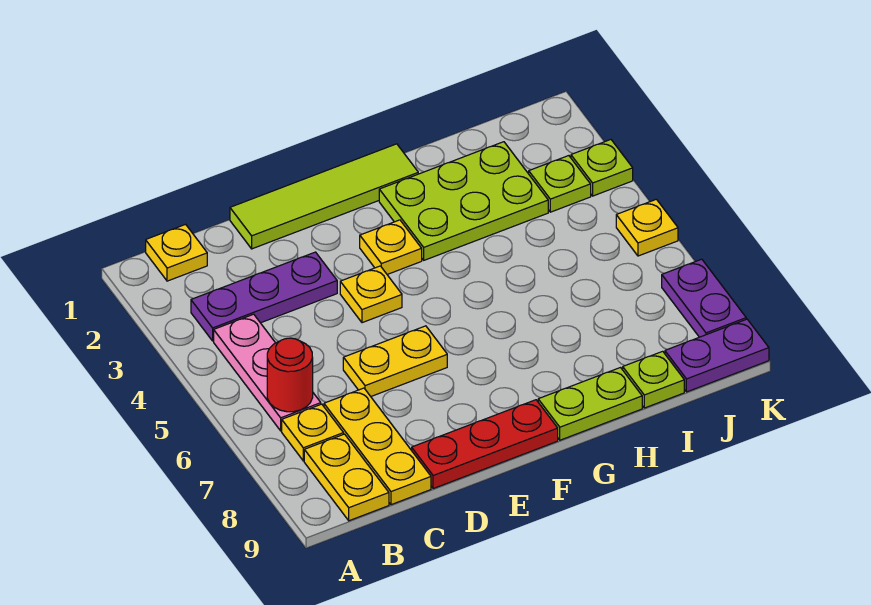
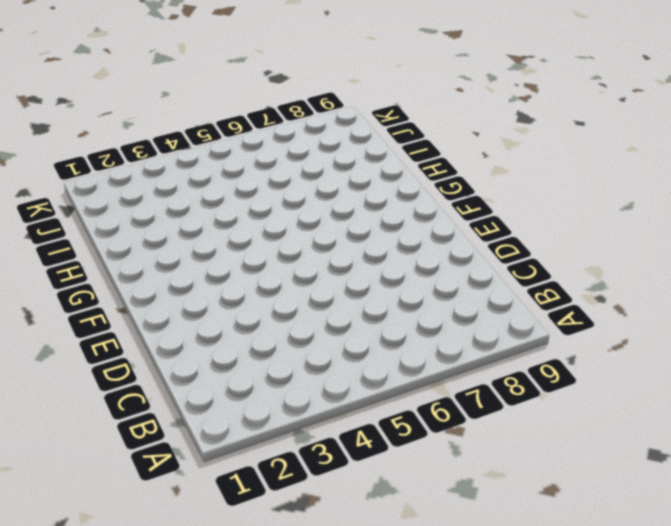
none -> yellow plate B1 level 1
none -> purple plate B3:D3 level 1
none -> pink plate B4:B6 level 1

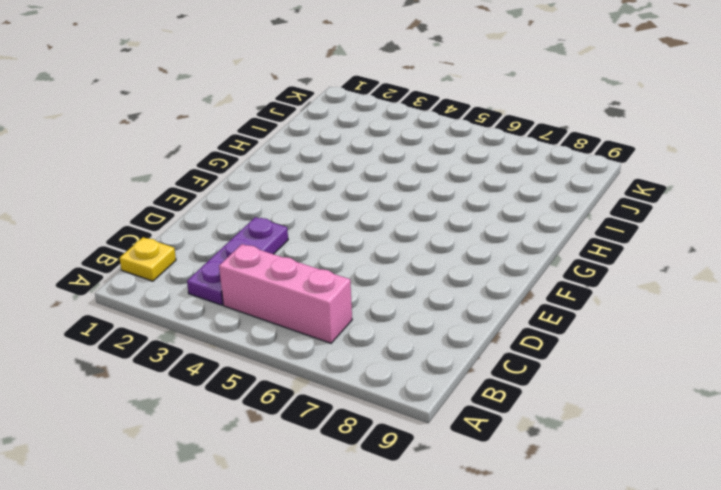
pink brick B4:B6 level 1 -> pink plate B4:B6 level 1
none -> yellow plate B7 level 1
none -> yellow plate B8:B9 level 1
none -> yellow plate C7:C9 level 1

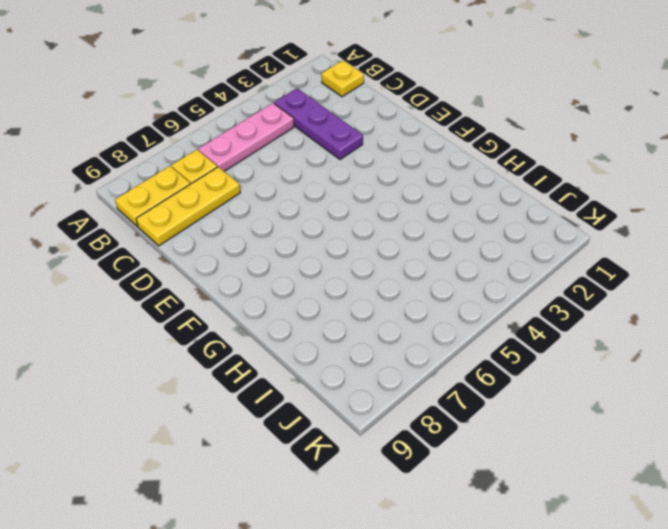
none -> lime tile D1:G1 level 1
none -> yellow plate D6:E6 level 1
none -> red plate D9:F9 level 1

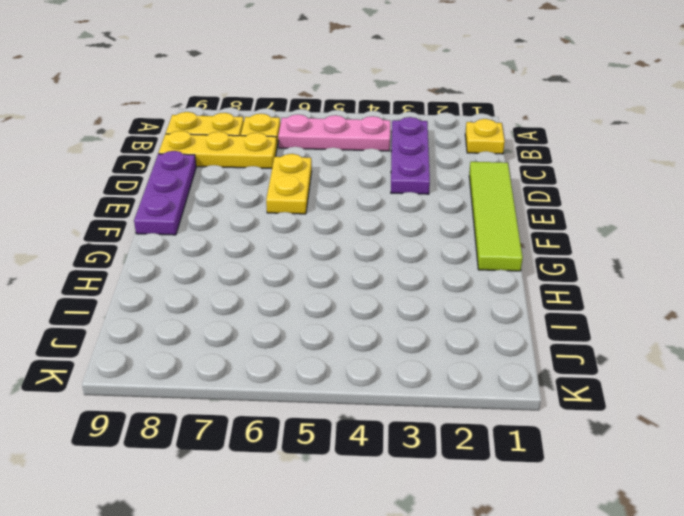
purple plate D9:F9 level 1 -> red plate D9:F9 level 1
none -> yellow plate E4 level 1
none -> yellow plate F3 level 1
none -> lime plate G2:I3 level 1

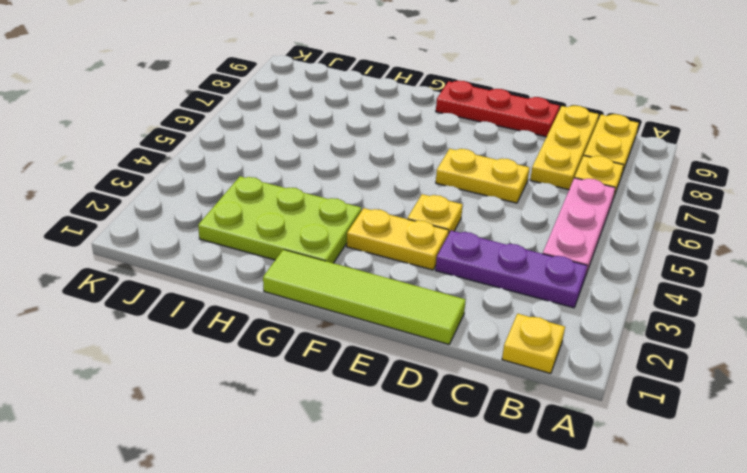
yellow plate E3:F3 level 1 -> yellow plate F3 level 1
none -> lime plate G9:H9 level 1
none -> lime plate I9 level 1
none -> lime plate J3 level 1

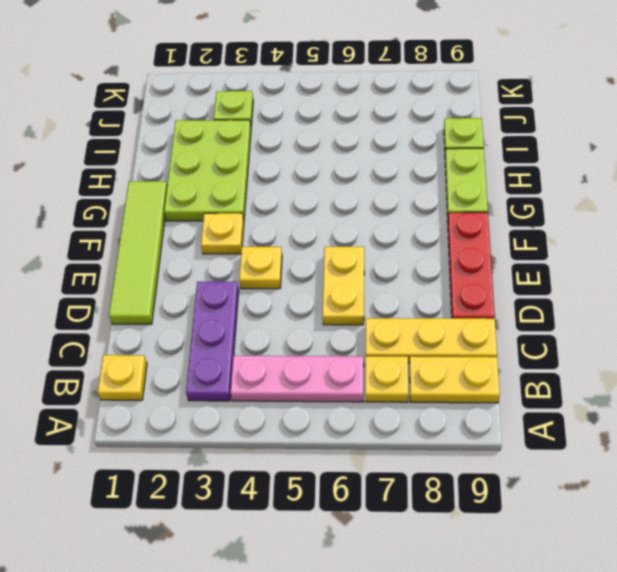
none -> purple plate J9:K9 level 1
none -> lime plate K3 level 1
none -> yellow plate K5 level 1

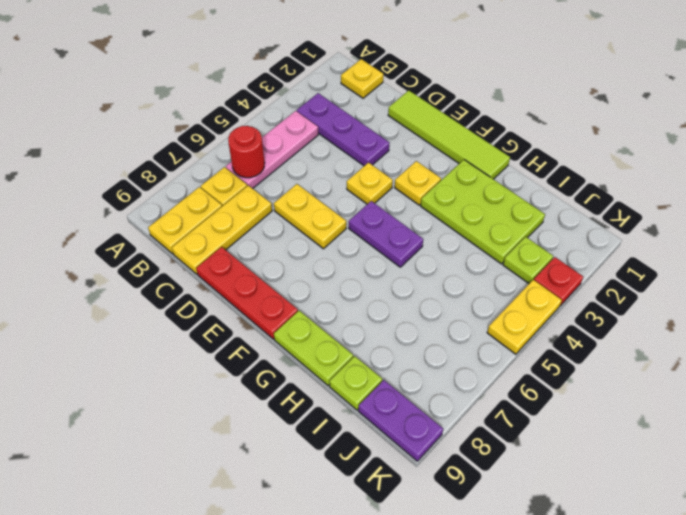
purple plate F5:G5 level 1 -> purple plate K7:K8 level 1
red plate K3 level 1 -> lime plate K3 level 1
yellow plate K4:K5 level 1 -> yellow plate K5 level 1

